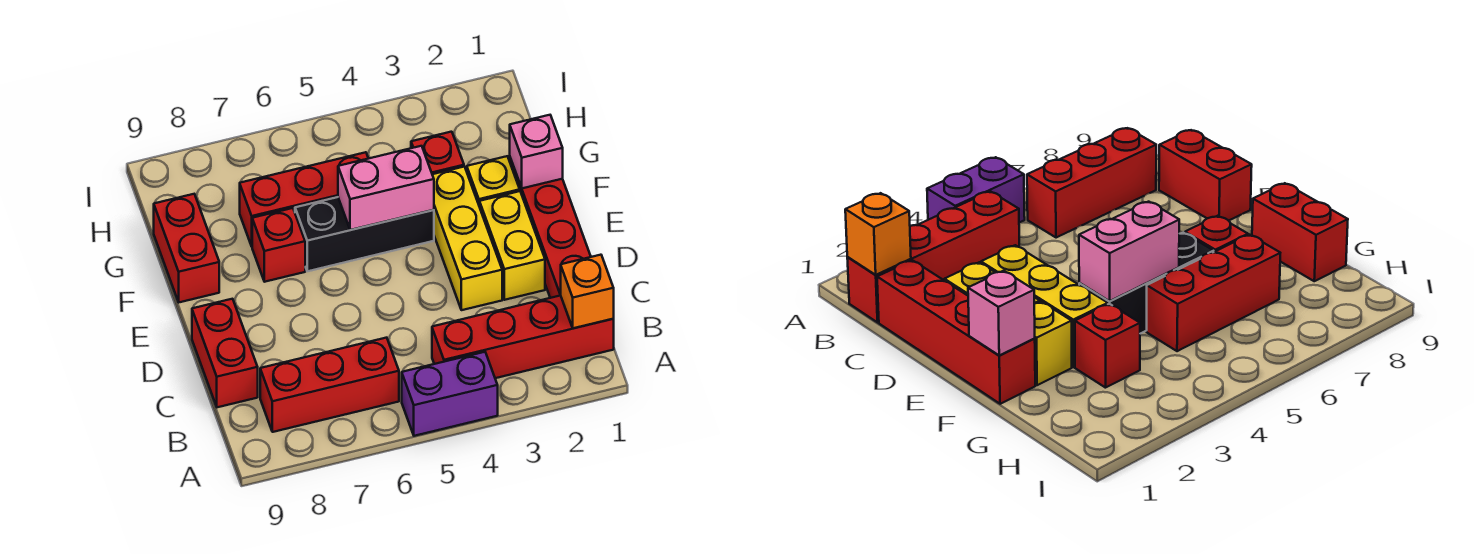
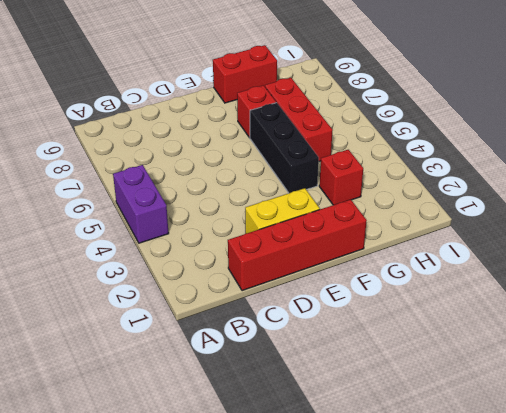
none -> red brick B1:B4 level 1
none -> red brick B6:B8 level 1
none -> red brick C9:D9 level 1

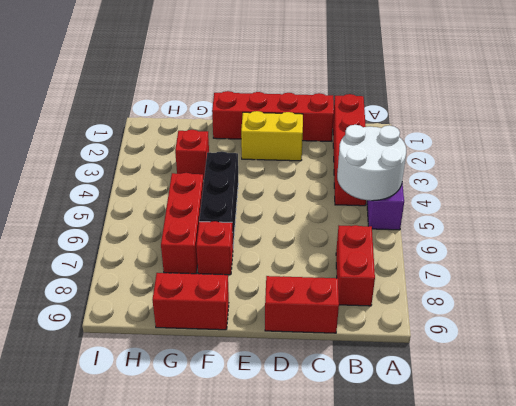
white round brick A4:B5 level 2 -> none
red brick B7:B8 level 1 -> red brick B6:B8 level 1
none -> yellow brick D3:F3 level 1
none -> yellow brick F2 level 1
none -> orange brick B1 level 2

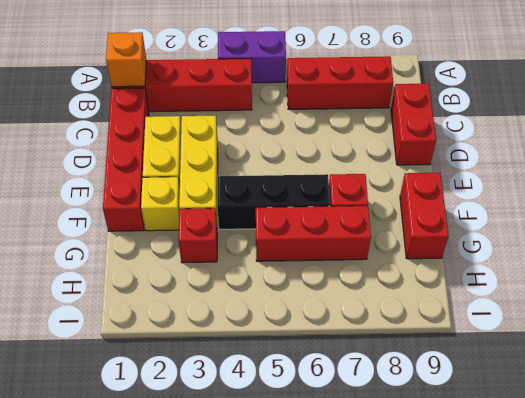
none -> pink brick F1 level 2
none -> pink brick F4:F5 level 2

